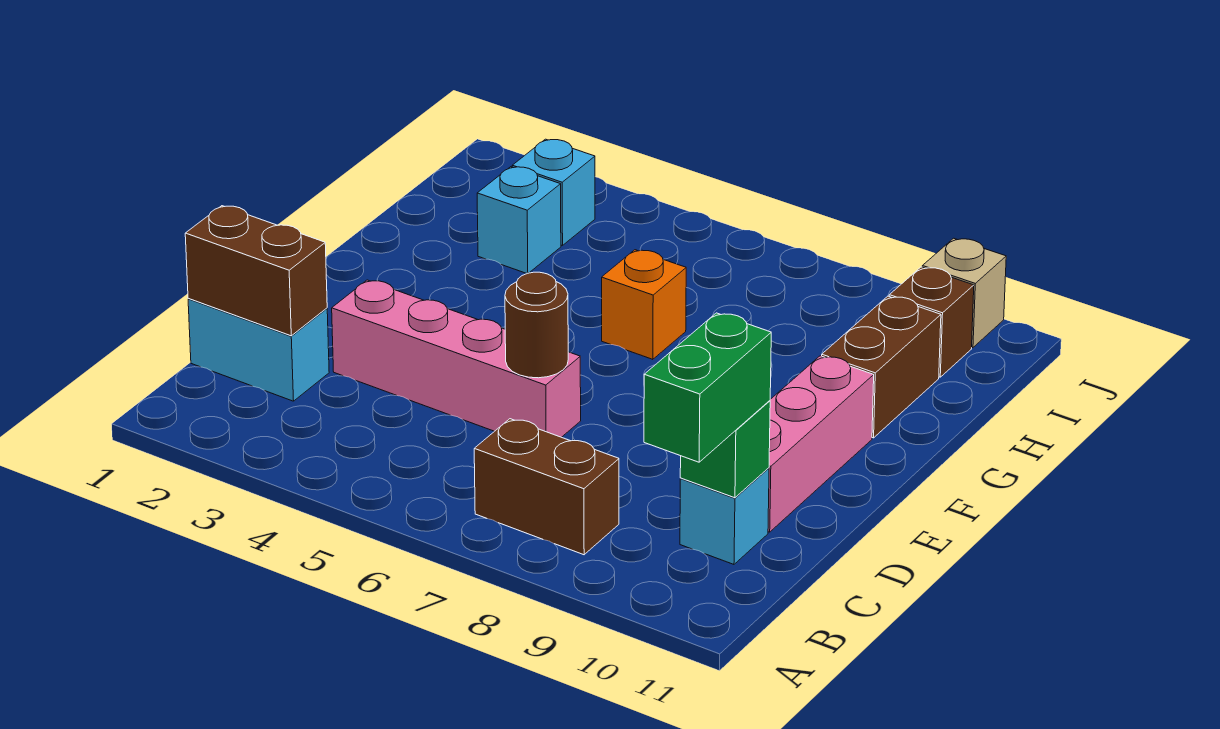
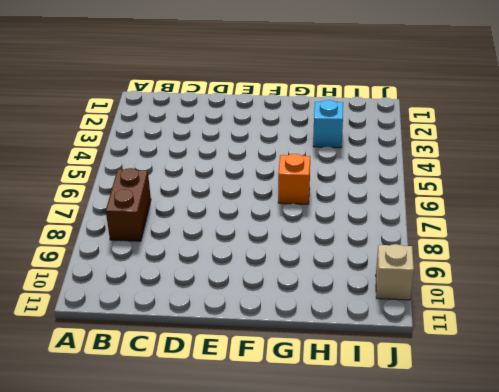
none -> cyan brick C1:C2 level 1
none -> cyan brick C10 level 1
none -> pink brick D3:D6 level 1

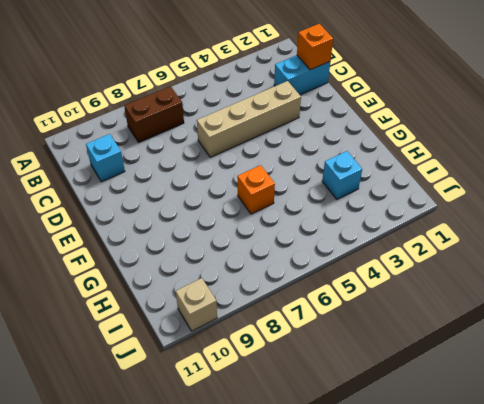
orange brick C1 level 2 -> brown brick C1:C2 level 2
tan brick D3:D6 level 1 -> pink brick D3:D6 level 1
none -> pink brick D10:F10 level 1
none -> brown brick G10:H10 level 1
none -> cyan brick I3 level 1

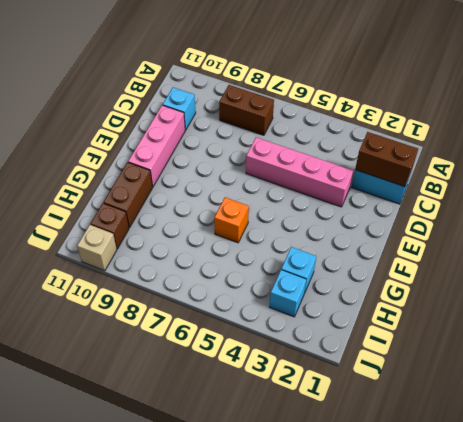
none -> green brick C10 level 2
none -> brown round brick D6 level 2
none -> green brick B10:C10 level 3

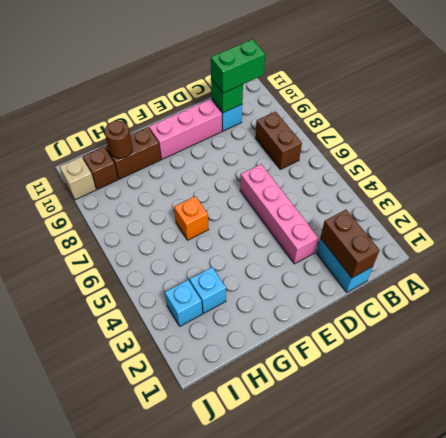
brown round brick H10 level 2 -> brown round brick D6 level 2

